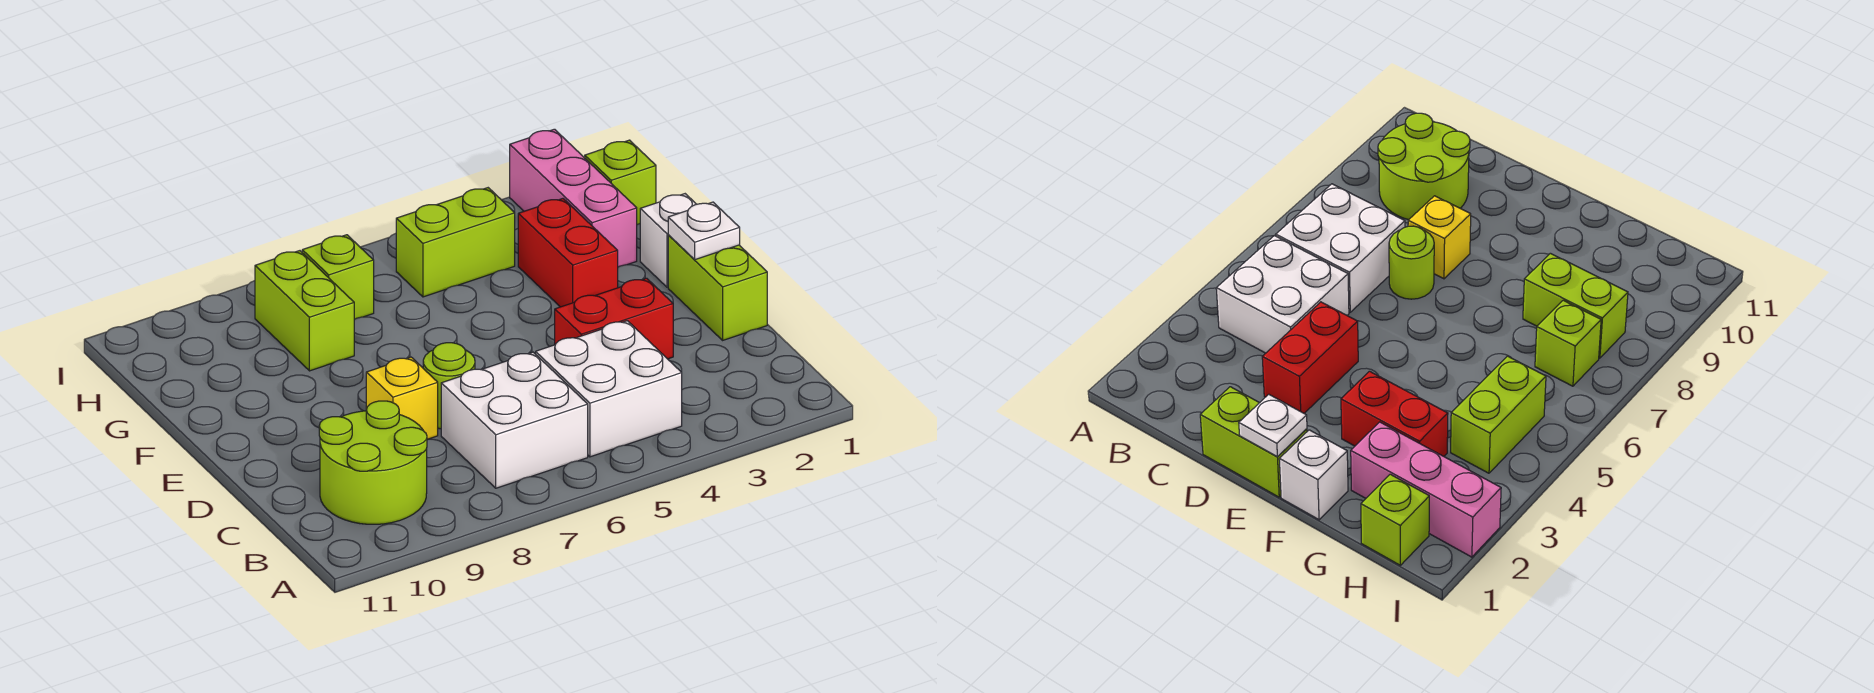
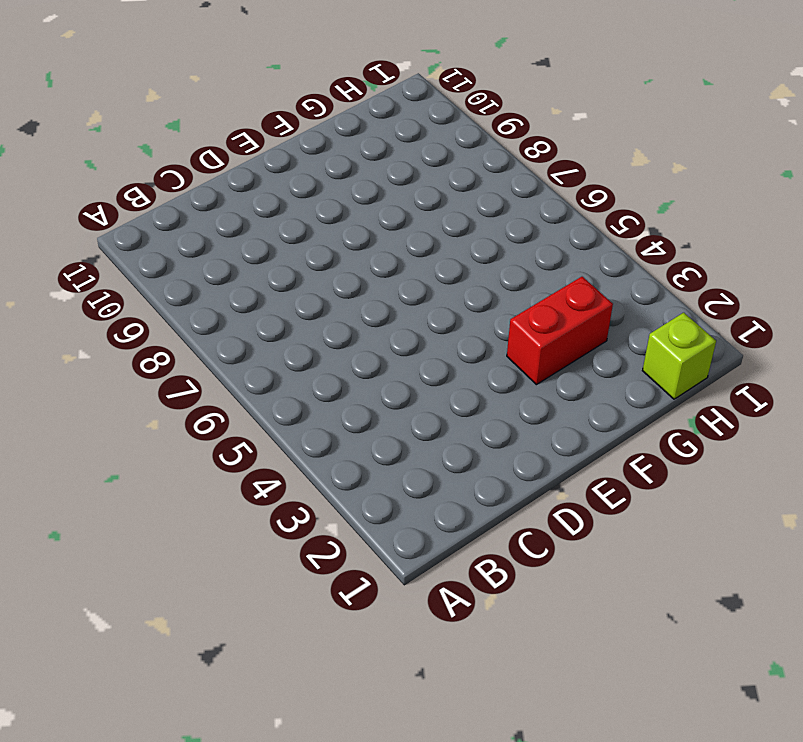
none -> white brick B4:C5 level 1
none -> white brick B6:C7 level 1
none -> lime round brick B9:C10 level 1

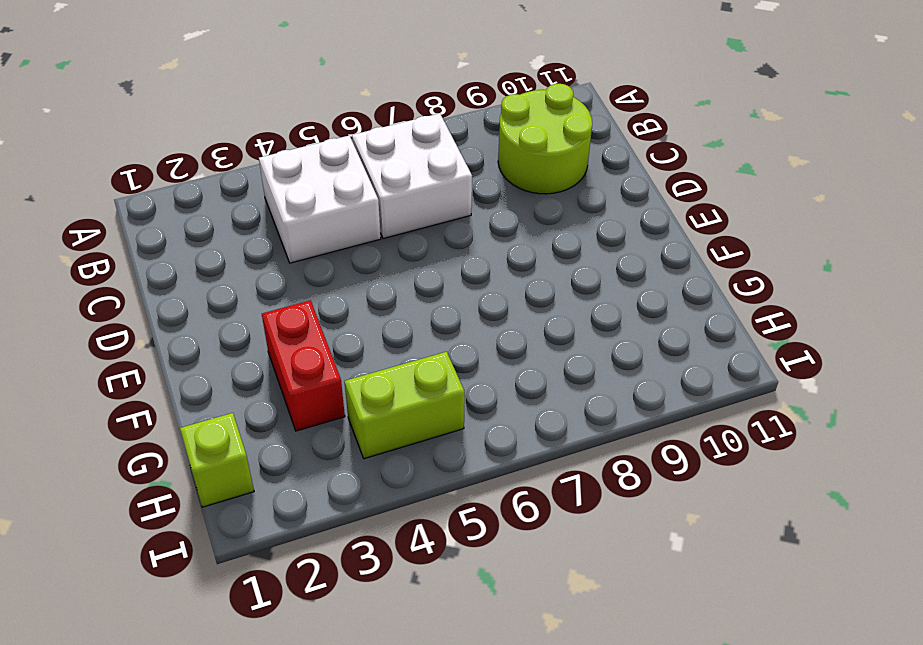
none -> lime brick D1:E1 level 1
none -> red brick D3:D4 level 1
none -> lime round brick D7 level 1

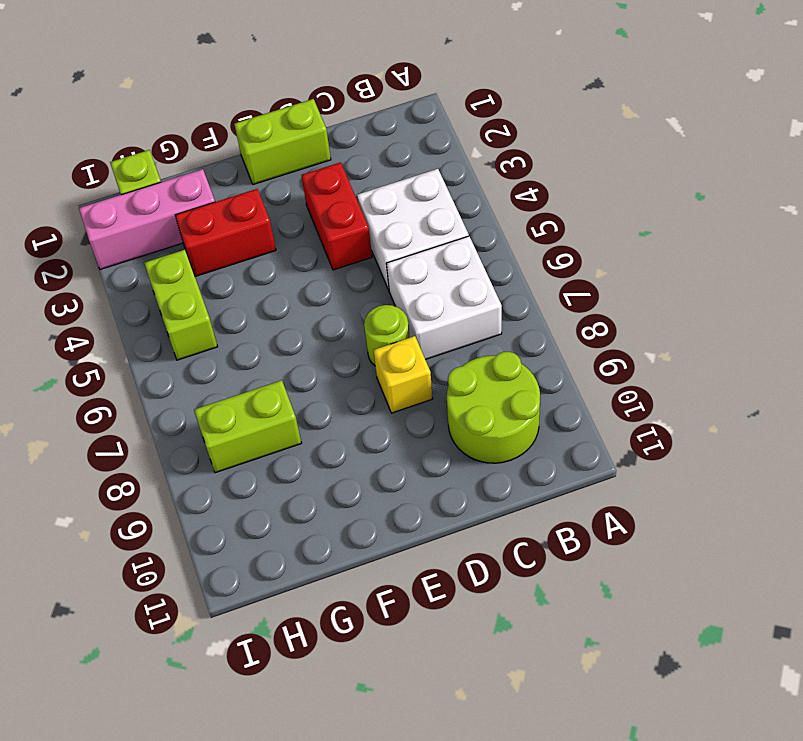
none -> white brick F1 level 1
none -> lime brick H7 level 1
none -> white plate E1 level 2

